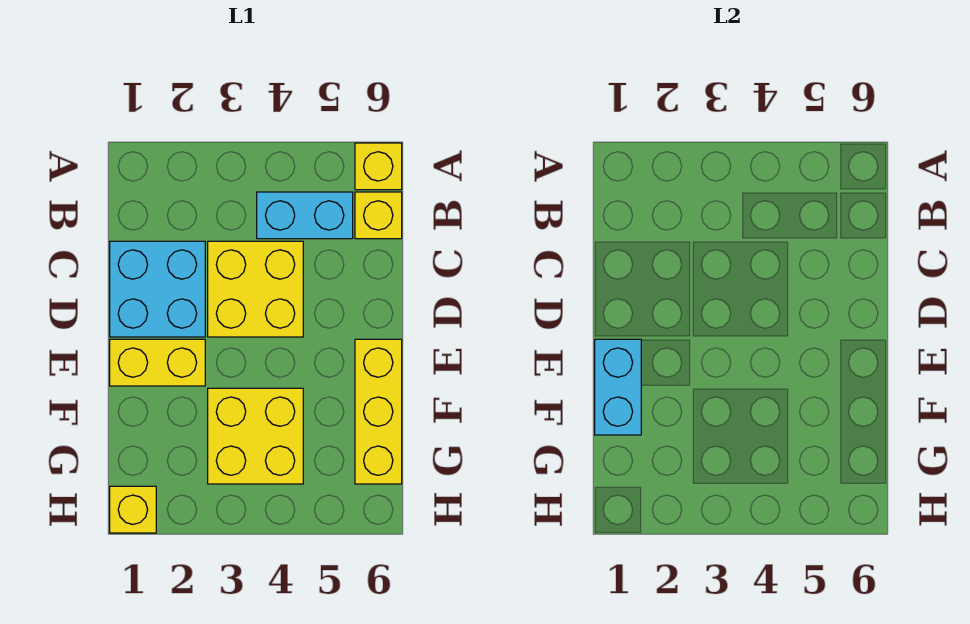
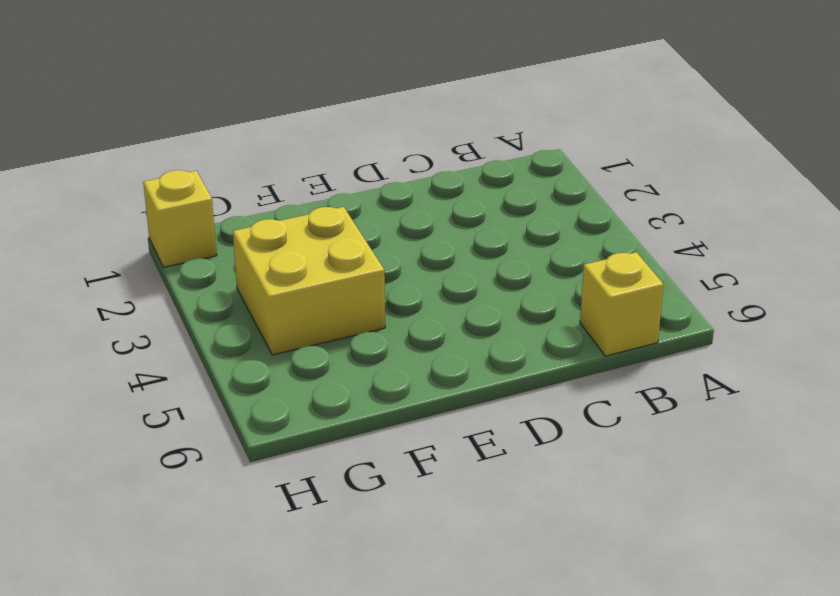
none -> yellow brick A6 level 1
none -> cyan brick B4:B5 level 1

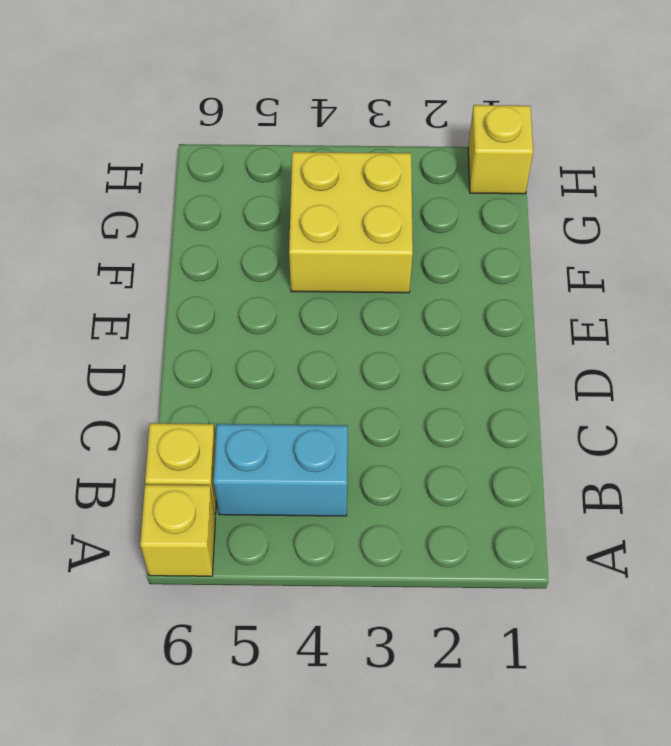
none -> cyan brick C1:D2 level 1
none -> yellow brick C3:D4 level 1

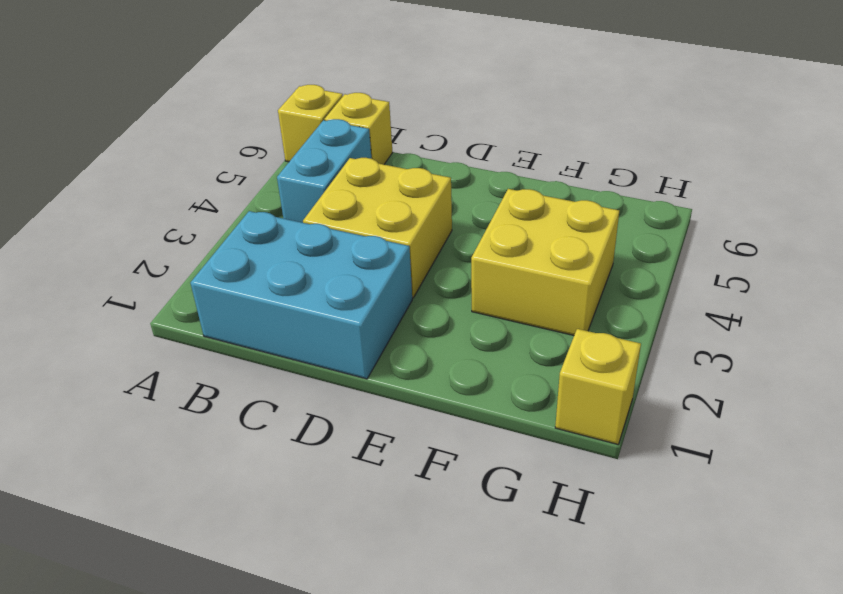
cyan brick B1:D2 level 1 -> cyan brick C1:D2 level 1
none -> yellow brick E1:E2 level 1
none -> yellow brick E6:G6 level 1

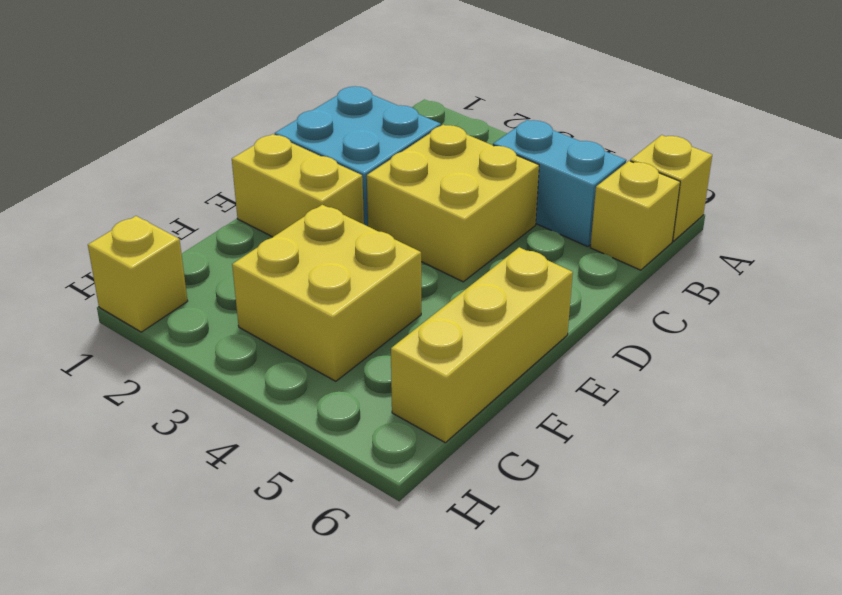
none -> cyan brick E1:F1 level 2

